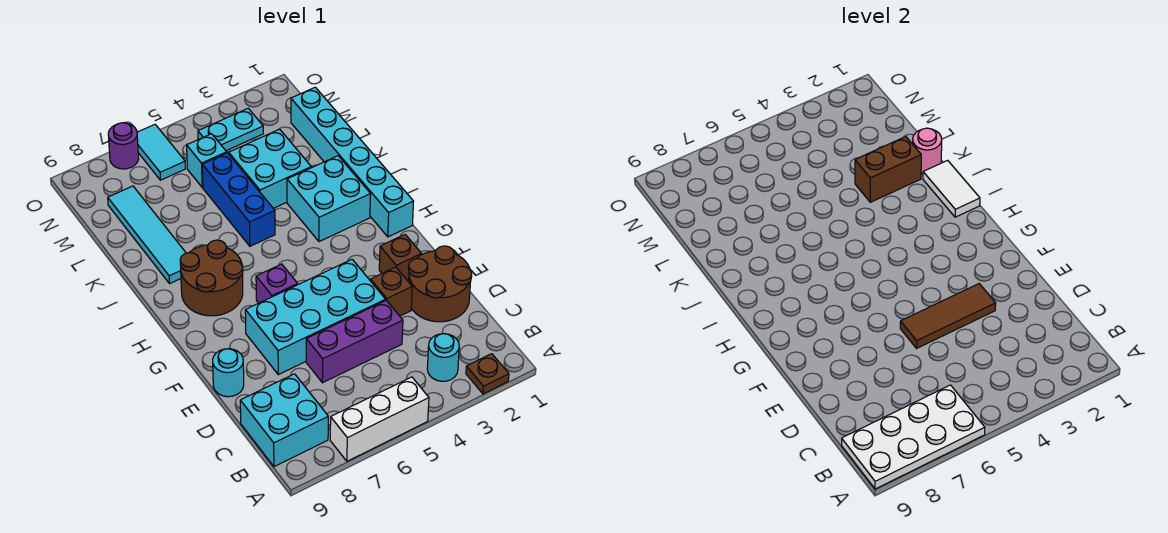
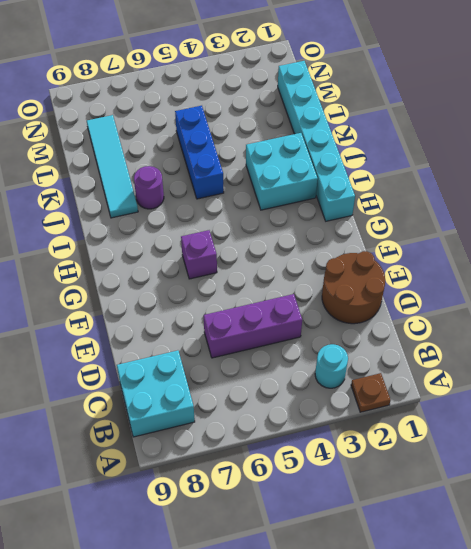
purple round brick J7 level 1 -> purple round brick O7 level 1
none -> white brick A5:A7 level 1
none -> brown brick E3 level 1
none -> cyan brick E4:F7 level 1

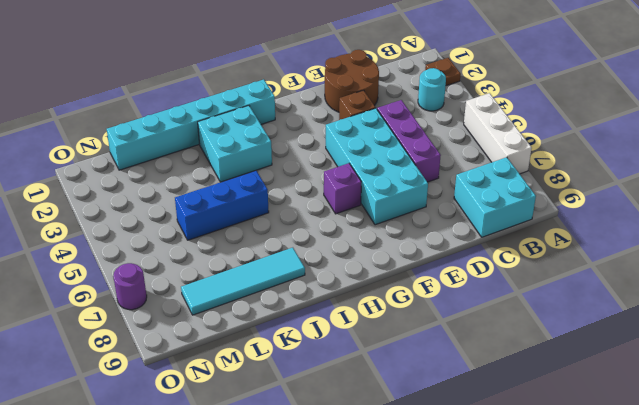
none -> cyan round brick E9 level 1
none -> brown brick F2 level 1
none -> brown round brick H7:I8 level 1

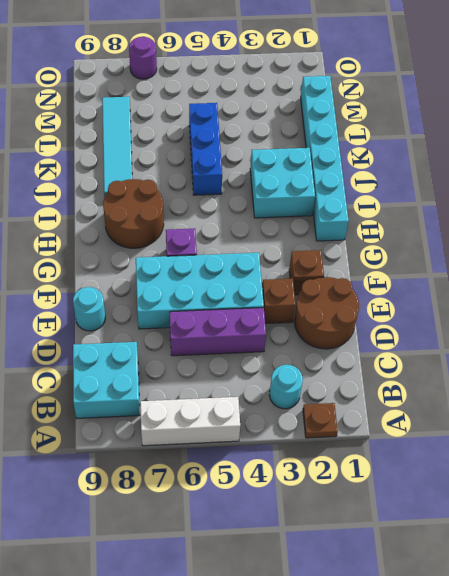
none -> cyan brick K3:L4 level 1
none -> cyan brick M5 level 1
none -> cyan plate N3:N4 level 1

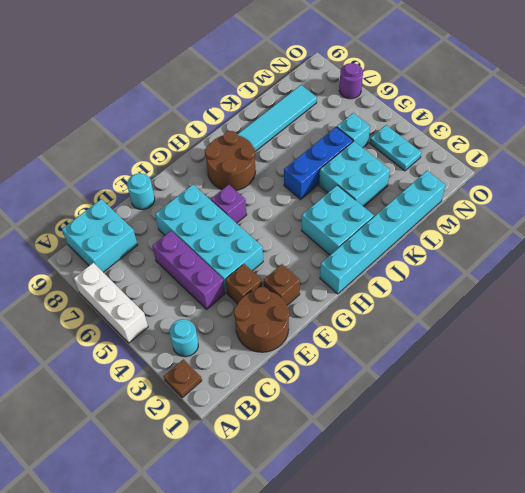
none -> cyan tile N6:O6 level 1
none -> white plate A6:B9 level 2
none -> brown tile E3:E5 level 2

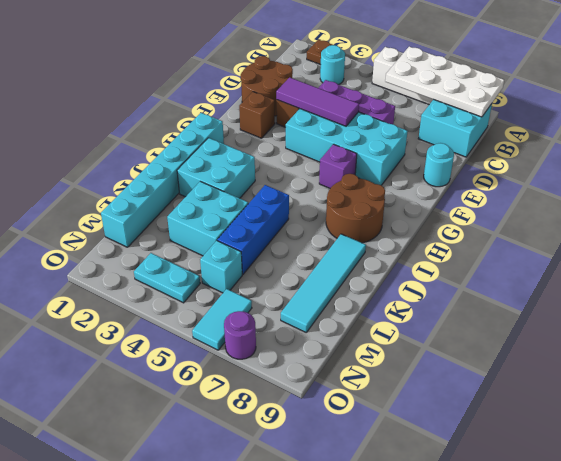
purple tile E3:E5 level 2 -> brown tile E3:E5 level 2
none -> white tile I1:J1 level 2
none -> pink round brick K1 level 2
none -> brown brick K2:K3 level 2

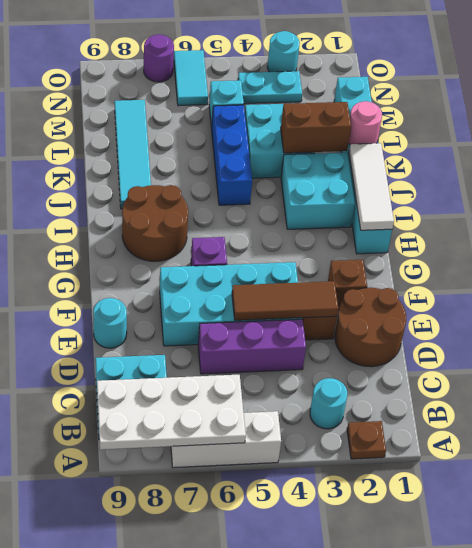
white tile H1:J1 level 2 -> white tile I1:J1 level 2
cyan round brick O3 level 1 -> none

